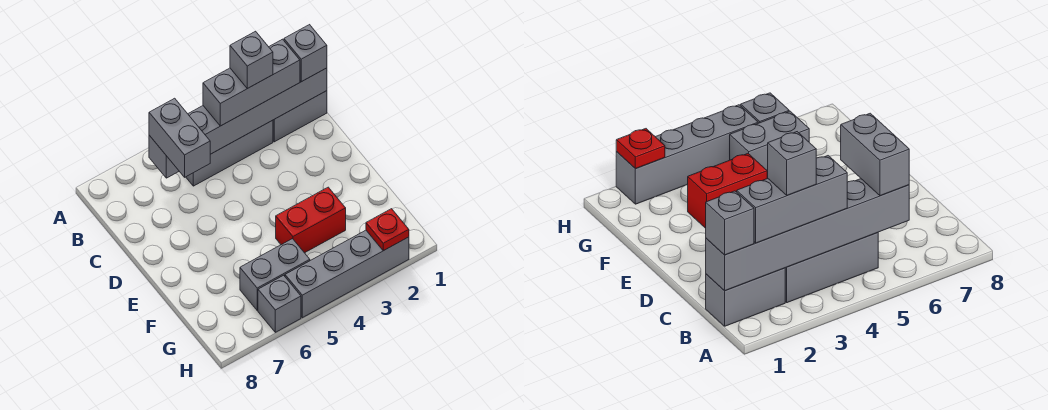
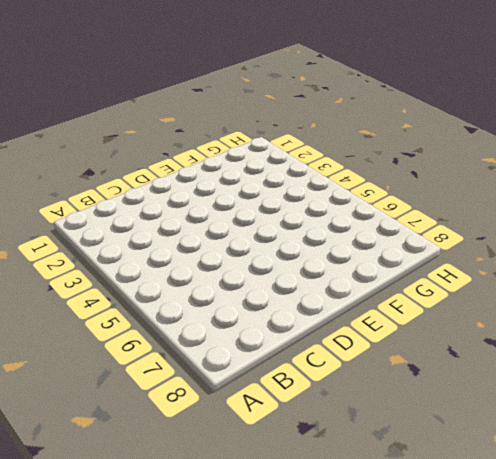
none -> grey brick B1:B2 level 1
none -> grey brick B3:B5 level 1
none -> red brick F3:F4 level 1

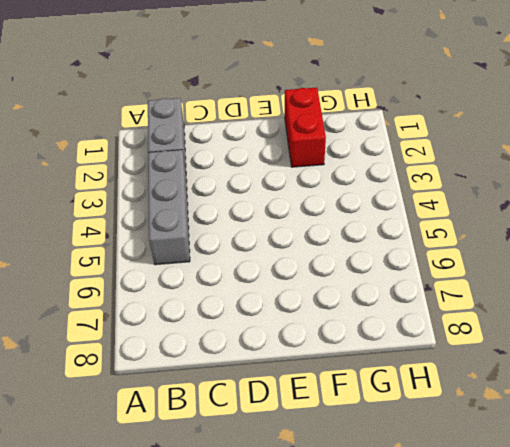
red brick F1:F2 level 1 -> red brick F3:F4 level 1
none -> grey brick G5:G6 level 1
none -> grey brick H2:H5 level 1
none -> grey brick H6 level 1

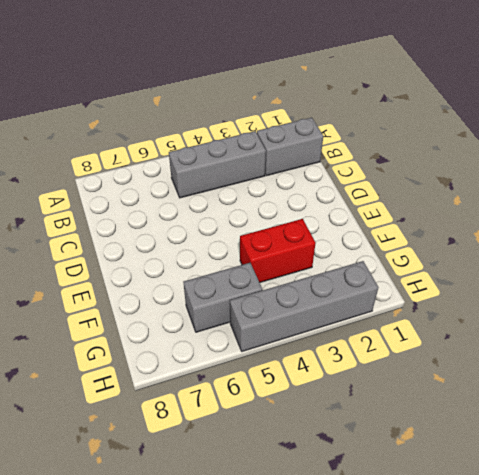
none -> grey brick H6 level 1
none -> grey brick B1:B6 level 2
none -> red plate H2 level 2

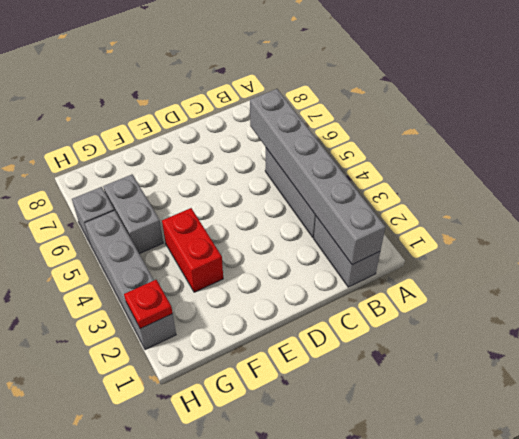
none -> grey brick B1 level 3
none -> grey brick B2:B4 level 3
none -> grey brick B6:C6 level 3

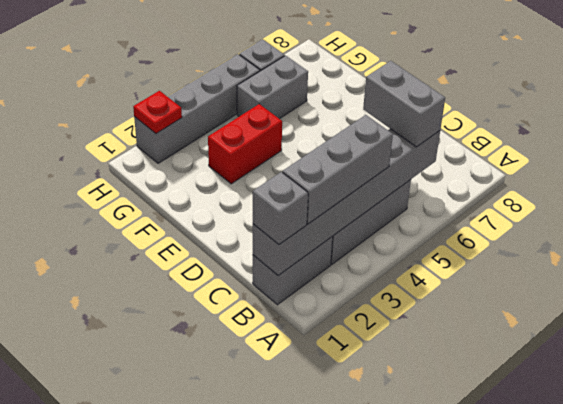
none -> grey brick B3 level 4

